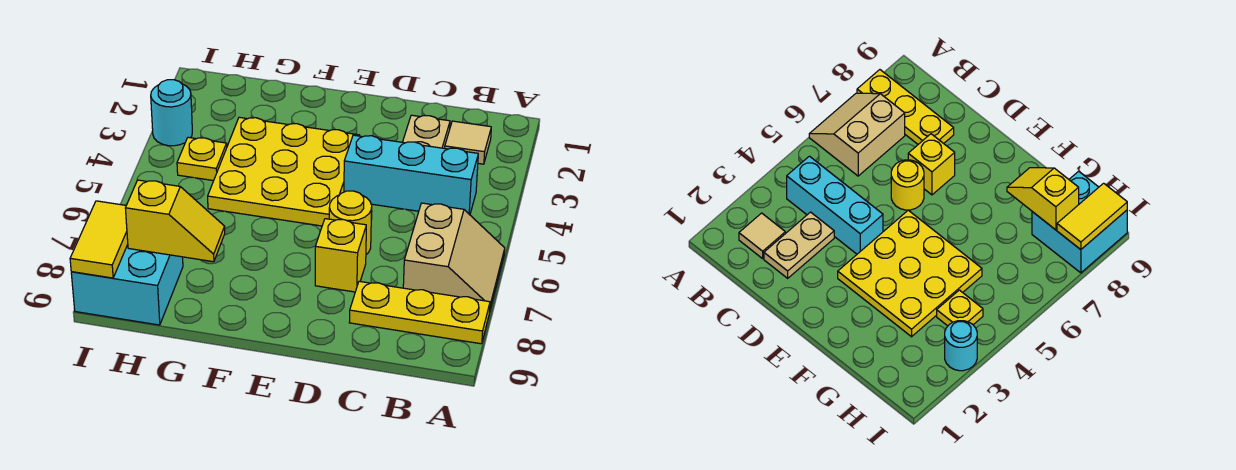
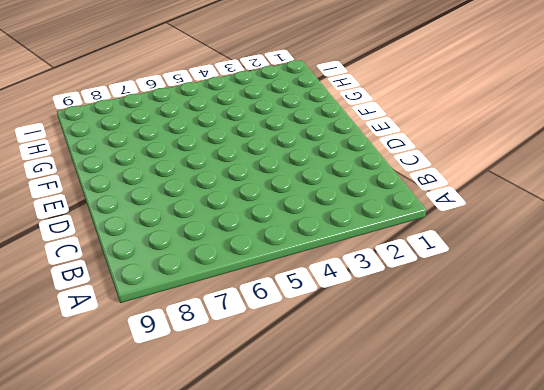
none -> tan slope A6:B7 level 1 top B
none -> yellow plate A8:C8 level 1
none -> tan tile B2 level 1

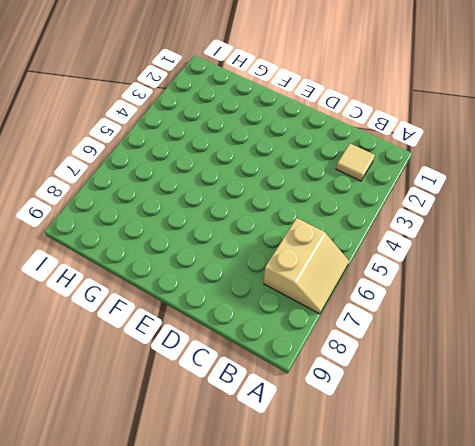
none -> yellow plate A8:C8 level 1
none -> cyan brick B4:D4 level 1
none -> tan plate C2:C3 level 1

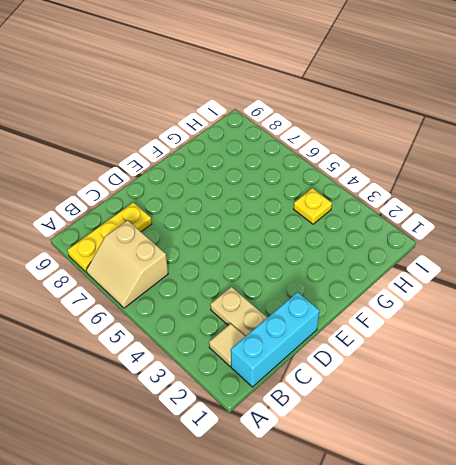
cyan brick B1:D1 level 1 -> cyan brick B4:D4 level 1
none -> yellow round brick D6 level 1
none -> yellow brick D7 level 1
none -> yellow plate E3:G5 level 1

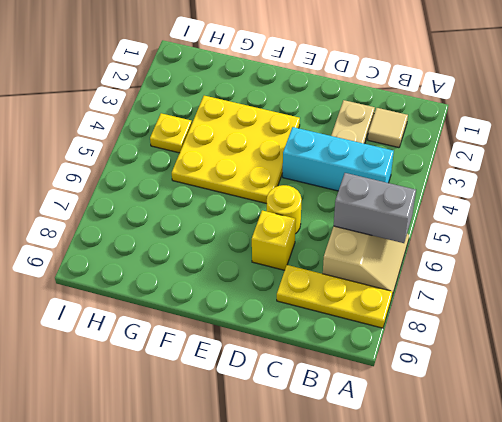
grey brick A6:B6 level 2 -> none
none -> cyan brick H8:I9 level 1
none -> cyan round brick I3 level 1
none -> yellow slope G8:H8 level 2 top H

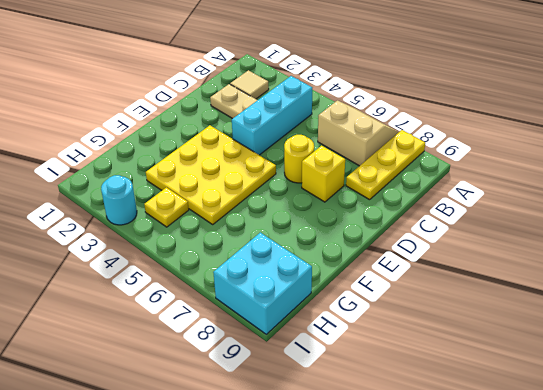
none -> yellow slope G8:H8 level 2 top H
none -> yellow tile I8:I9 level 2

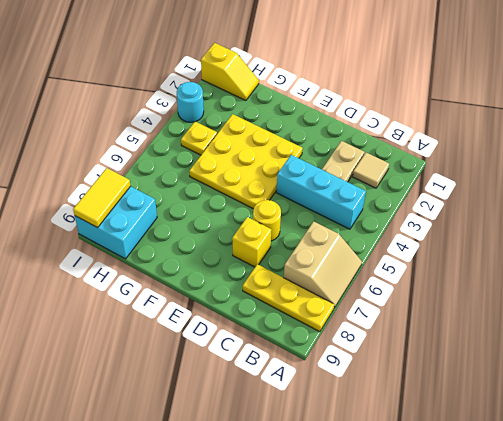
yellow slope H1:I1 level 1 top I -> yellow slope G8:H8 level 2 top H

